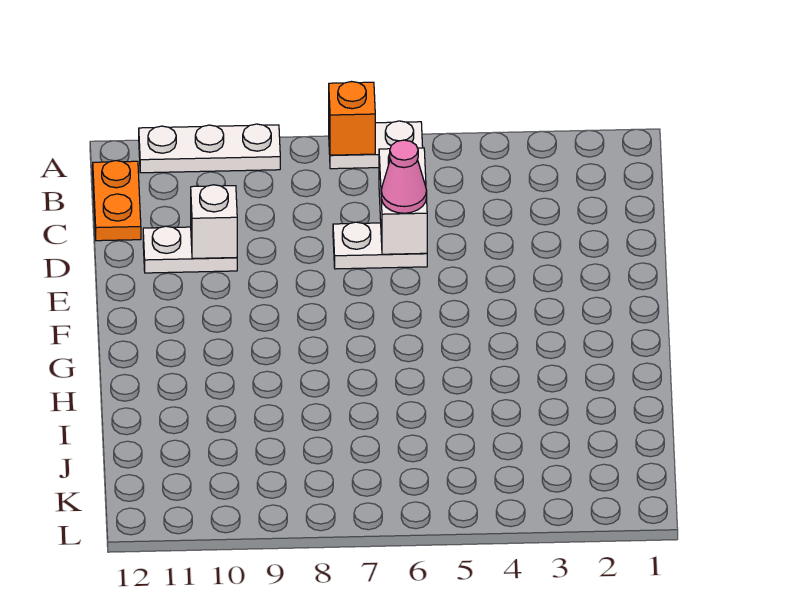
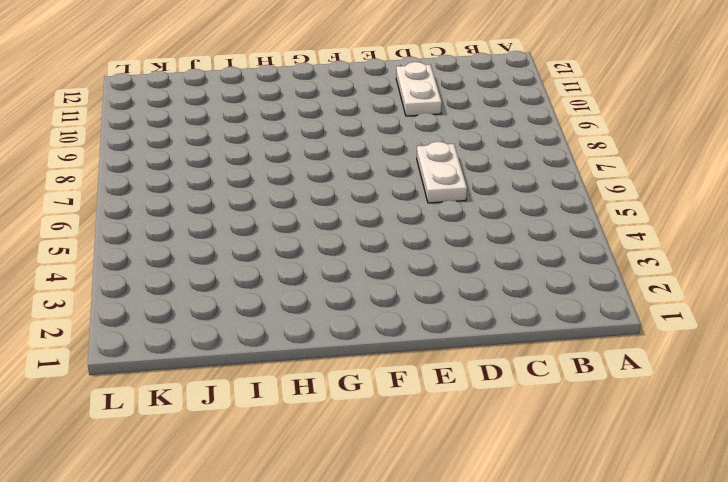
none -> white plate A6:A7 level 1
none -> white plate A9:A11 level 1

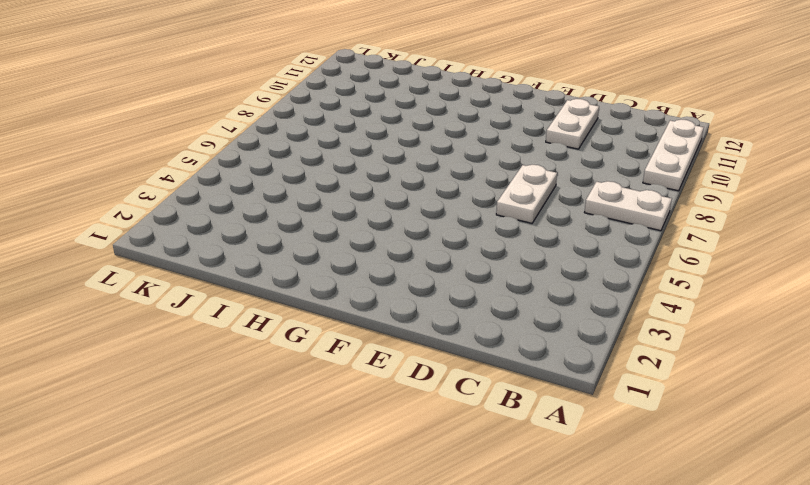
white plate A7:B7 level 1 -> white plate A6:A7 level 1
none -> orange plate B12:C12 level 1
none -> orange brick A7 level 2

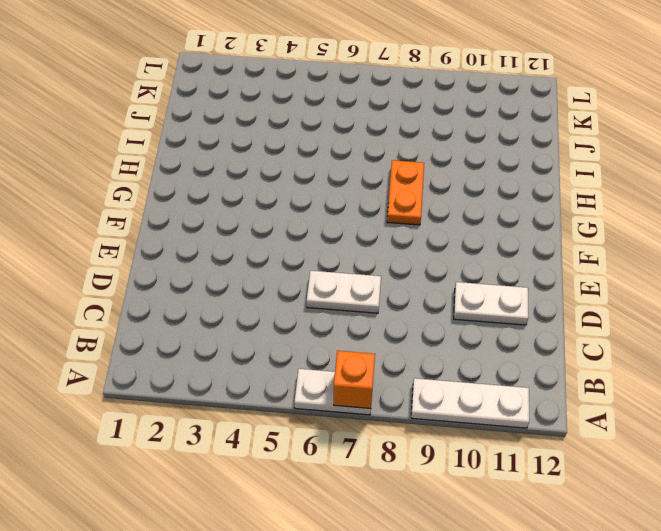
orange plate G8:H8 level 1 -> orange plate B12:C12 level 1
none -> white brick C6:D6 level 2
none -> white brick D10 level 2

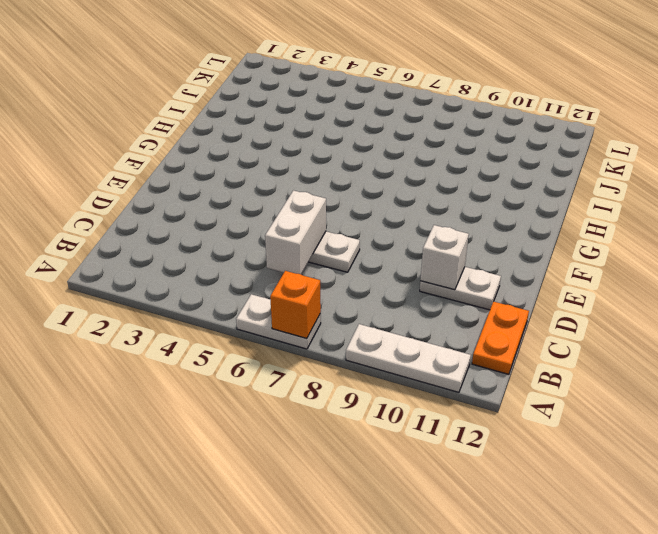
none -> pink cone D6 level 3

